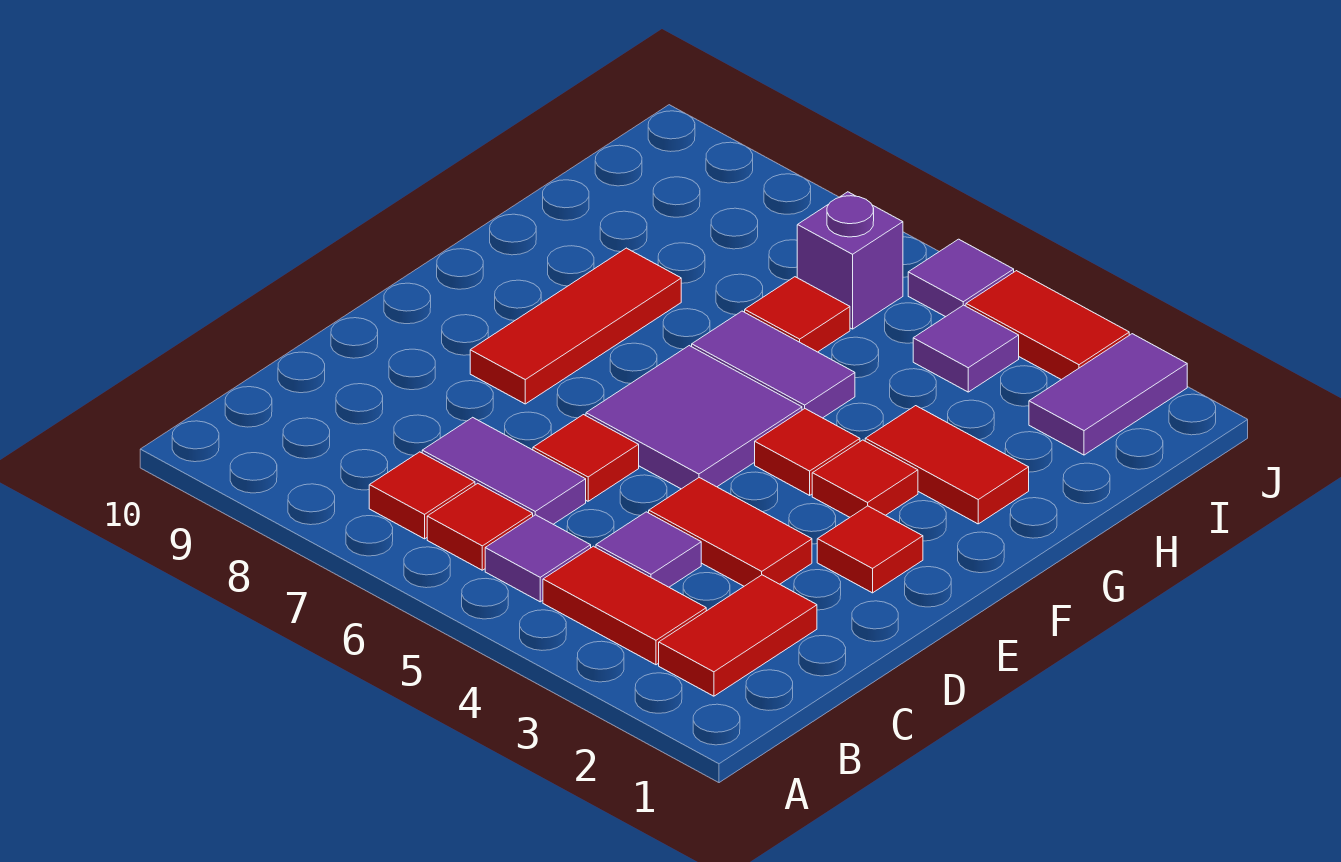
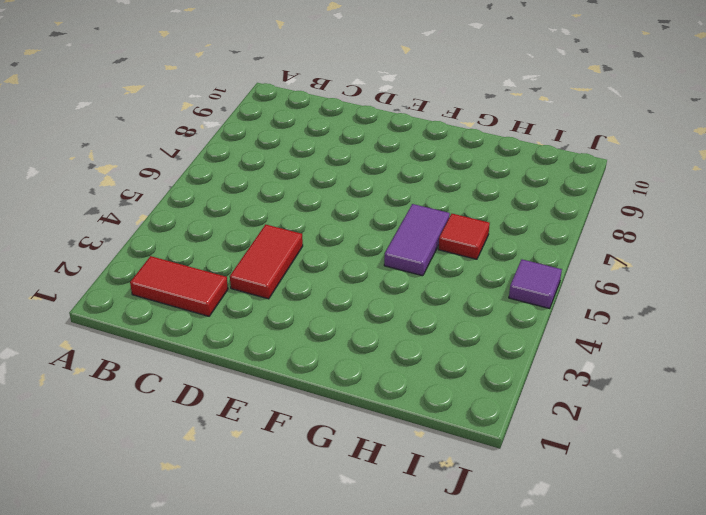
none -> red tile B3:B4 level 1
none -> purple tile B5 level 1
none -> red tile B6 level 1

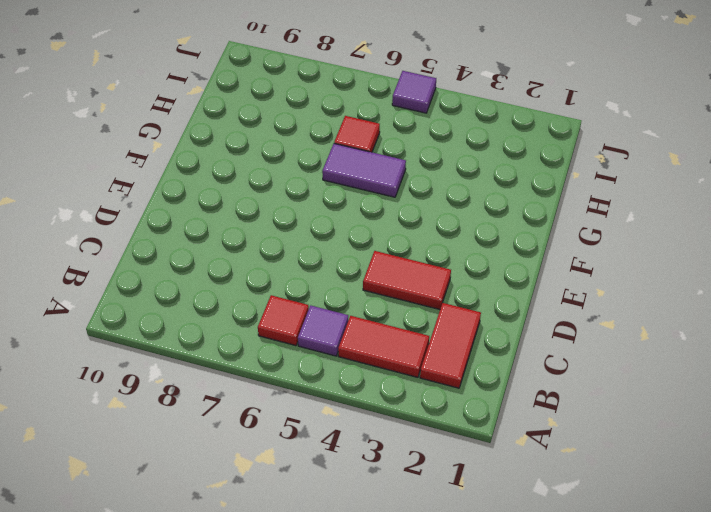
none -> red tile B7 level 1
none -> purple tile C4 level 1
none -> purple tile C6:C7 level 1

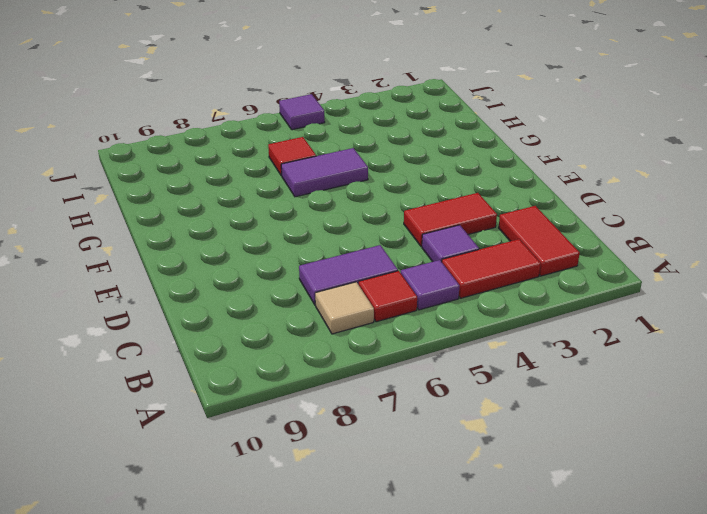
tan tile B7 level 1 -> red tile B7 level 1
none -> red tile D6 level 1
none -> red tile E2 level 1
none -> purple tile E5:F6 level 1

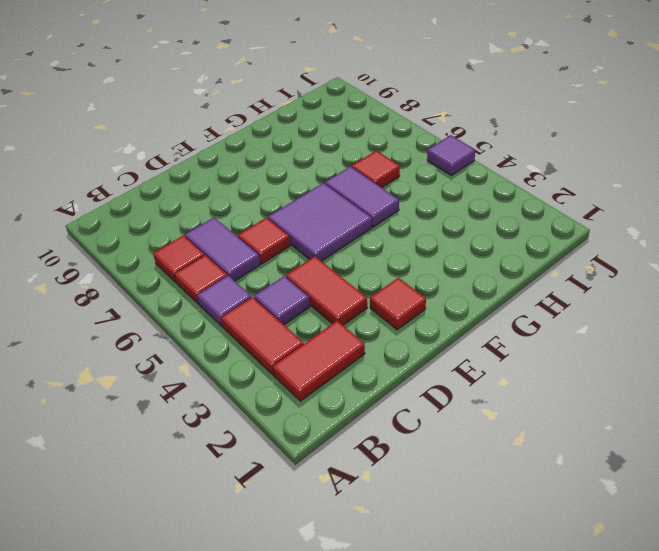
none -> red tile E8:G8 level 1
none -> red tile F3 level 1
none -> red tile F4 level 1

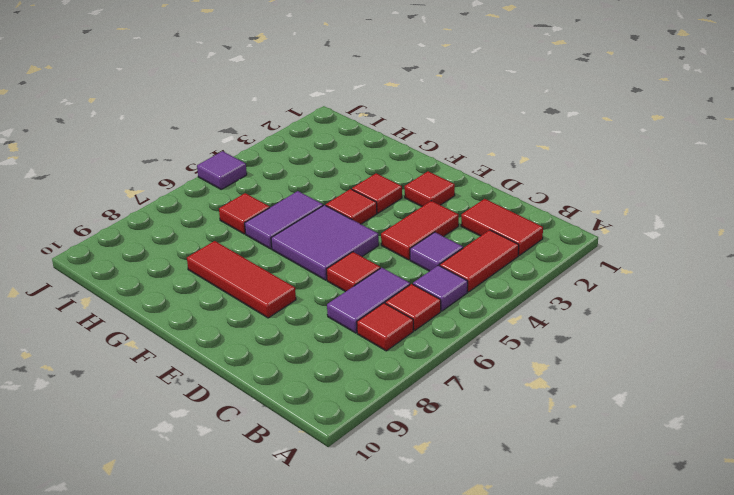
none -> red tile G2:G3 level 1
none -> purple tile I2:J2 level 1
none -> purple tile I4 level 1

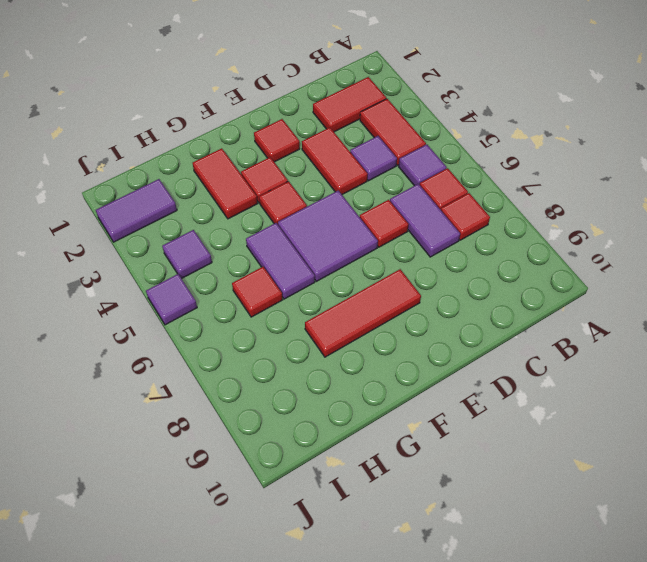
none -> purple brick I6 level 1
none -> red tile J3:J4 level 1

